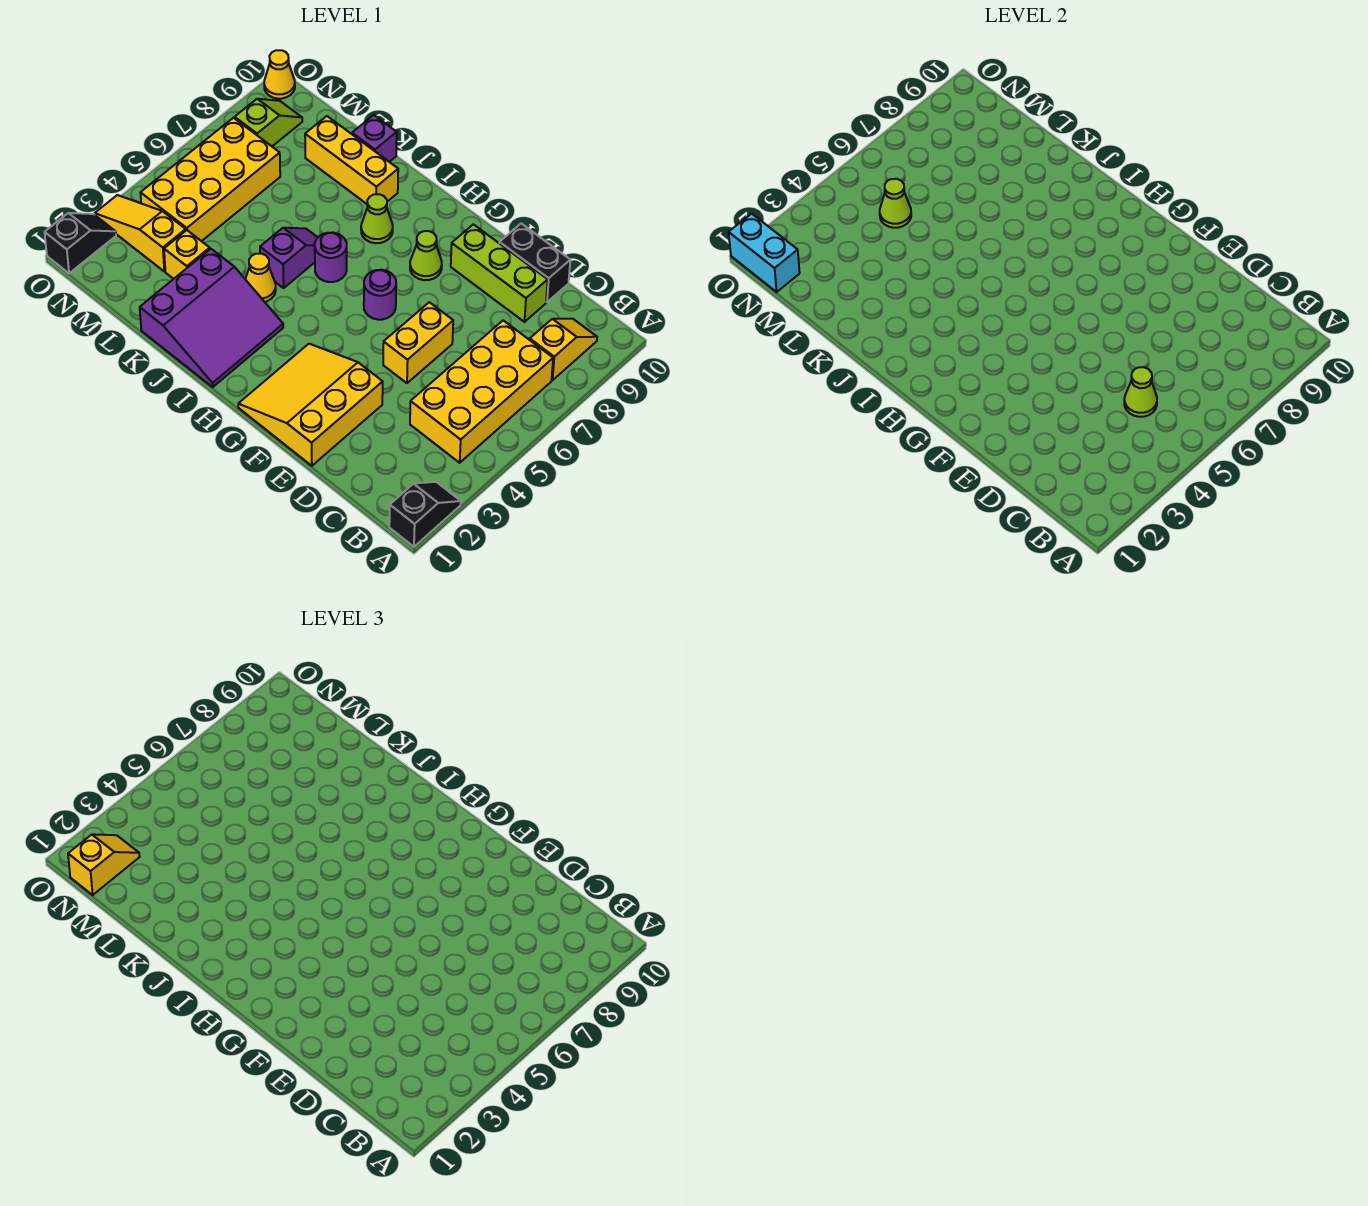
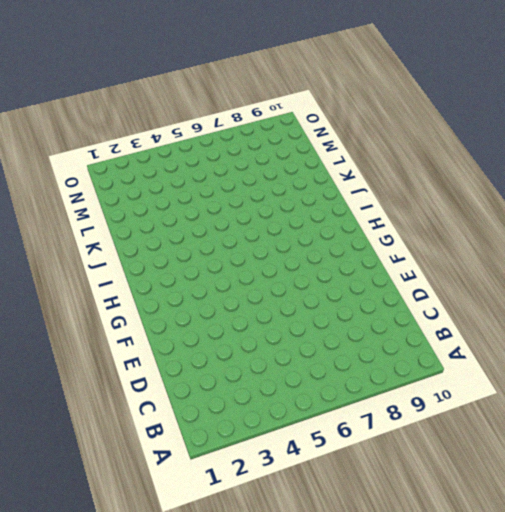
none -> black slope A1:A2 level 1 top 1
none -> yellow brick B4:C7 level 1
none -> yellow slope B8:B9 level 1 top 8

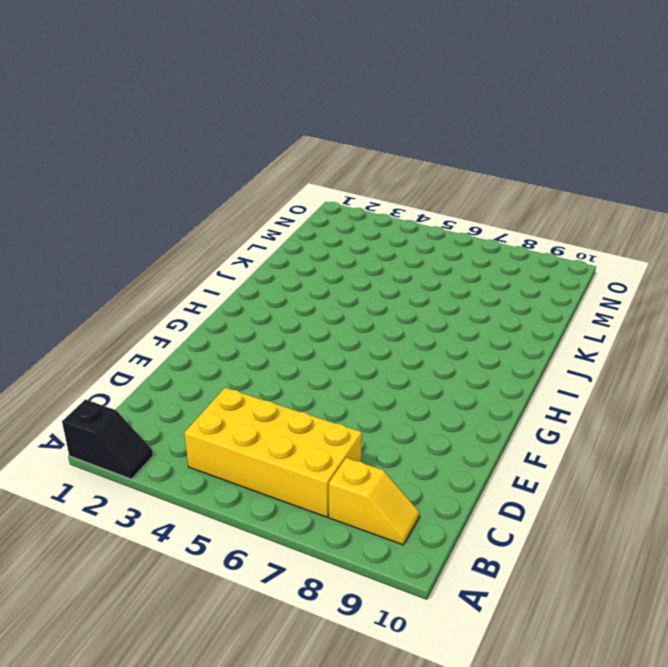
none -> lime brick D9:F9 level 1
none -> black brick D10:E10 level 1
none -> yellow slope E1:G3 level 1 top E

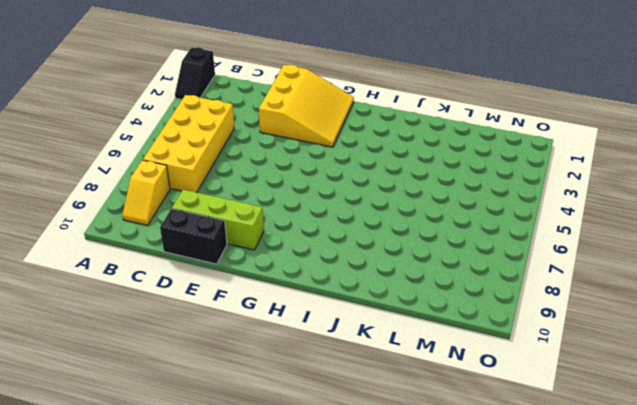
none -> yellow brick E5:E6 level 1
none -> purple round brick G6 level 1
none -> lime cone G8 level 1

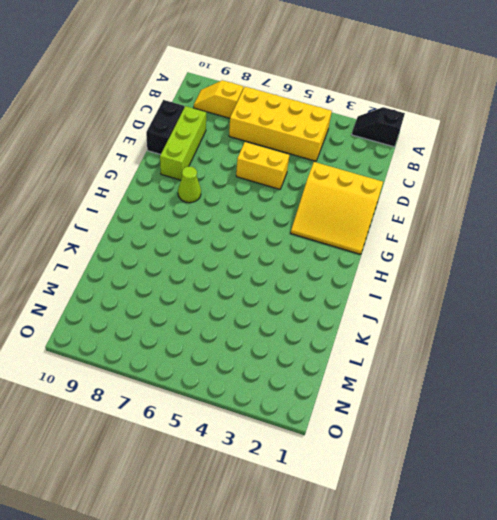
none -> purple round brick G6 level 1
none -> purple slope I1:K3 level 1 top K
none -> purple round brick I6 level 1

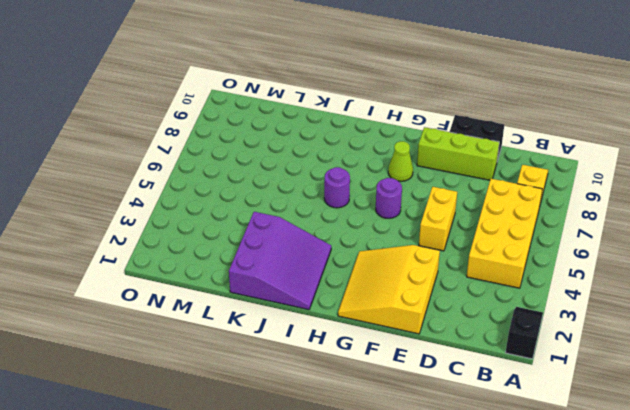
none -> lime cone I8 level 1
none -> yellow cone J4 level 1
none -> purple slope J5:J6 level 1 top 5

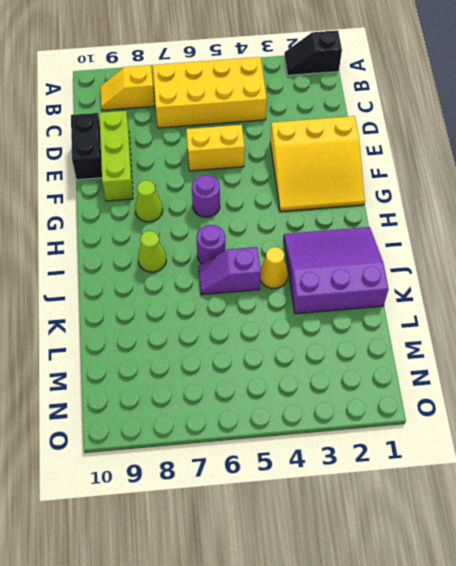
none -> yellow brick J9:L9 level 1
none -> purple brick K10 level 1
none -> yellow brick L3 level 1

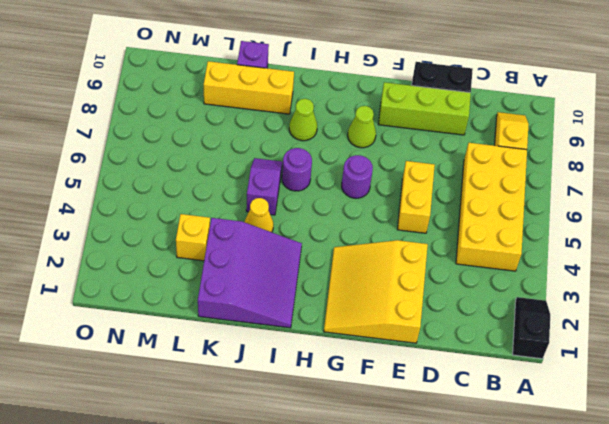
none -> yellow slope M3:O3 level 1 top M
none -> yellow brick M4:N7 level 1
none -> lime slope N8:N9 level 1 top 8

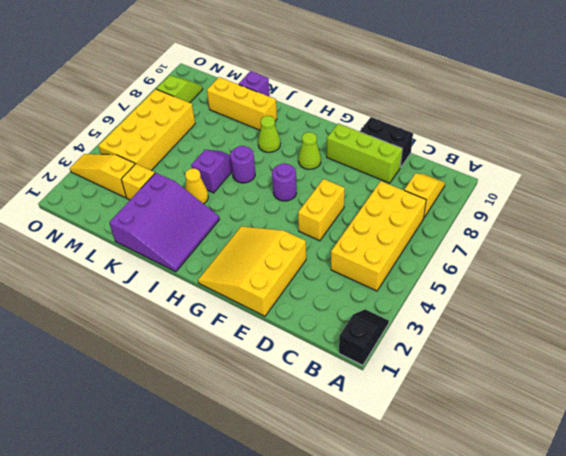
none -> black slope O1:O2 level 1 top 1
none -> yellow cone O10 level 1
none -> lime cone C5 level 2

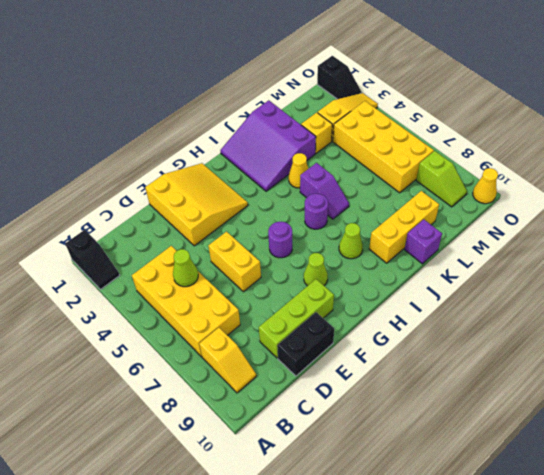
none -> lime cone M5 level 2
none -> cyan brick N1:O1 level 2
none -> yellow slope N1:N2 level 3 top 1

